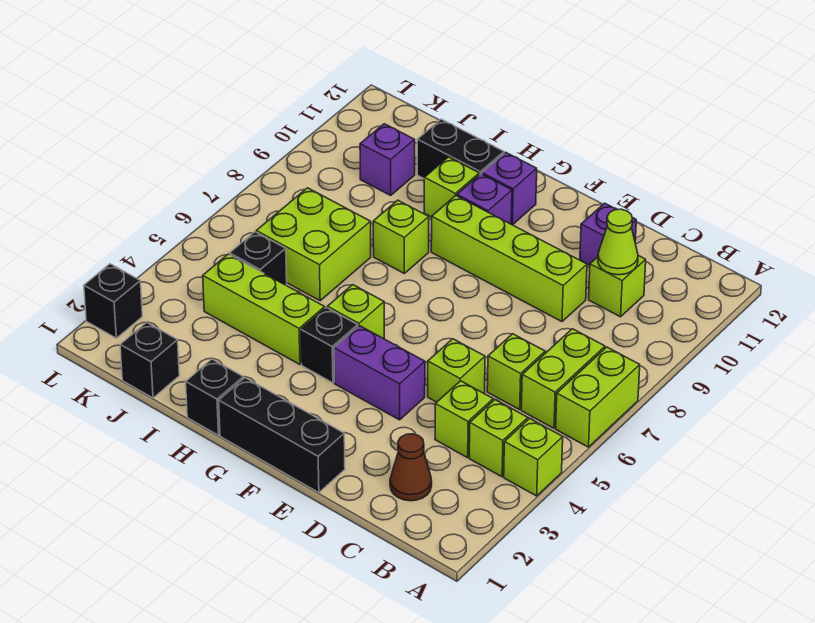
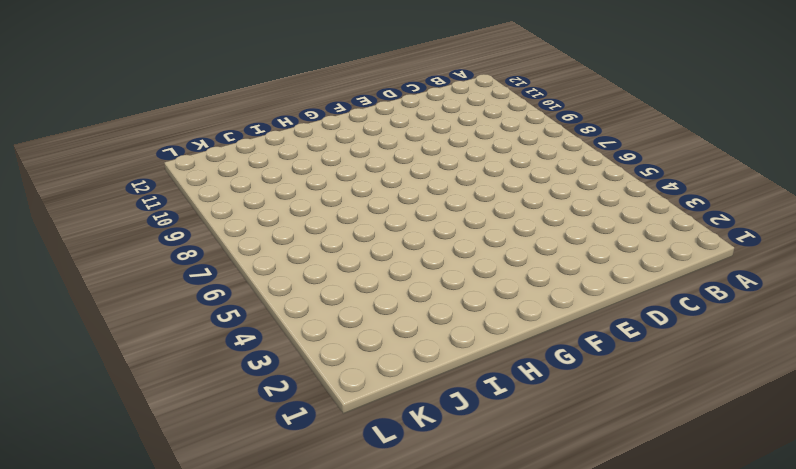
none -> lime brick A4 level 1
none -> lime brick A6:A7 level 1
none -> lime brick B4 level 1

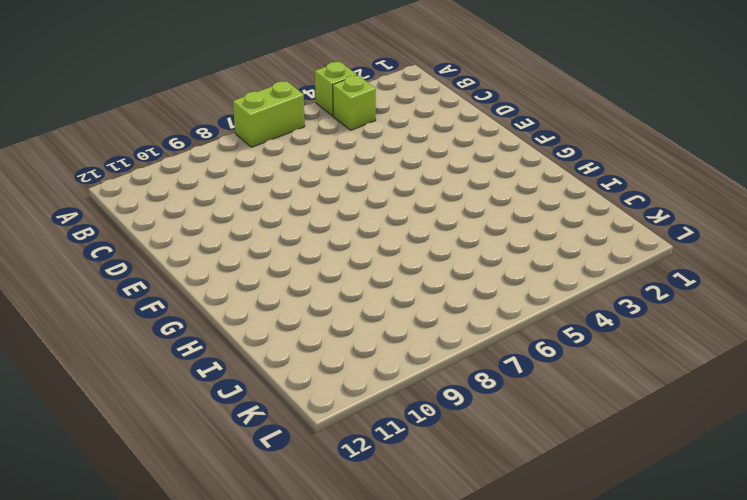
none -> lime brick B6:B7 level 1
none -> brown cone C2 level 1
none -> lime brick C4 level 1

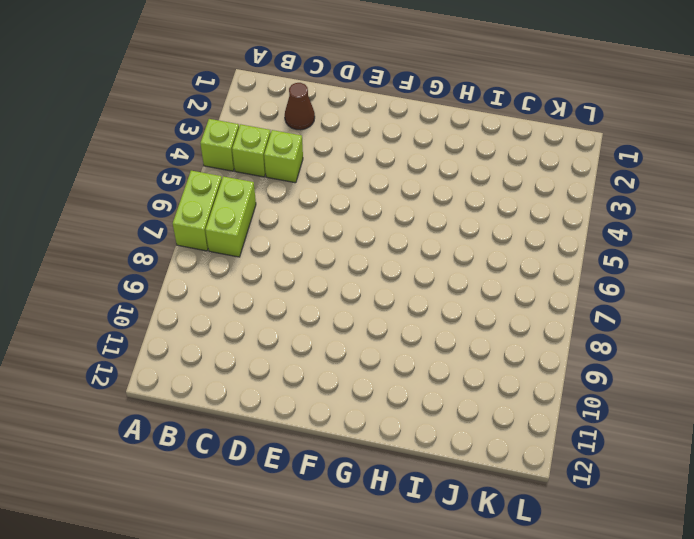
none -> lime brick C6 level 1
none -> lime brick C10 level 1
none -> lime brick D5 level 1

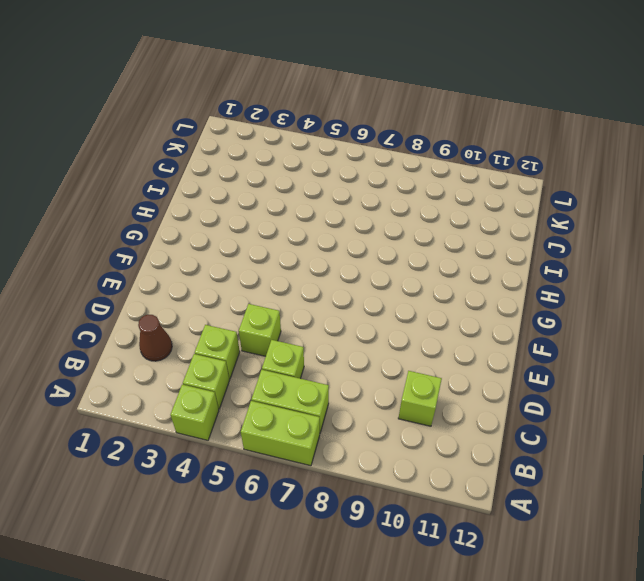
none -> lime brick D9:G9 level 1
none -> purple brick D11 level 1
none -> black brick E1:G1 level 1

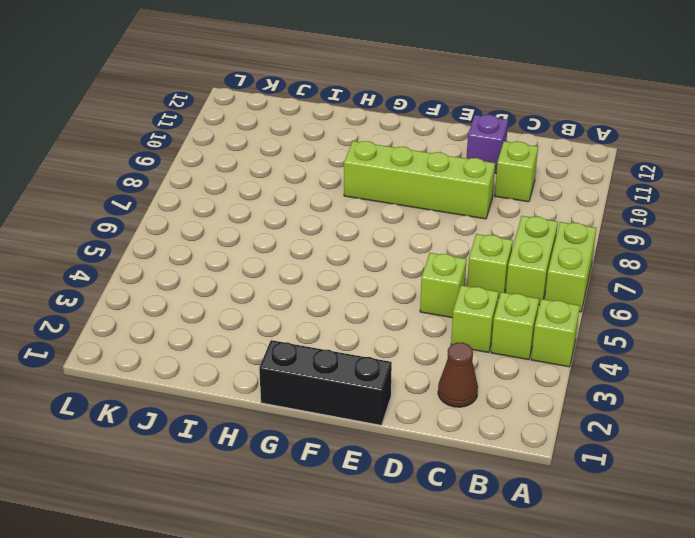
none -> purple brick E4:F4 level 1
none -> black brick G4 level 1
none -> lime brick G5 level 1

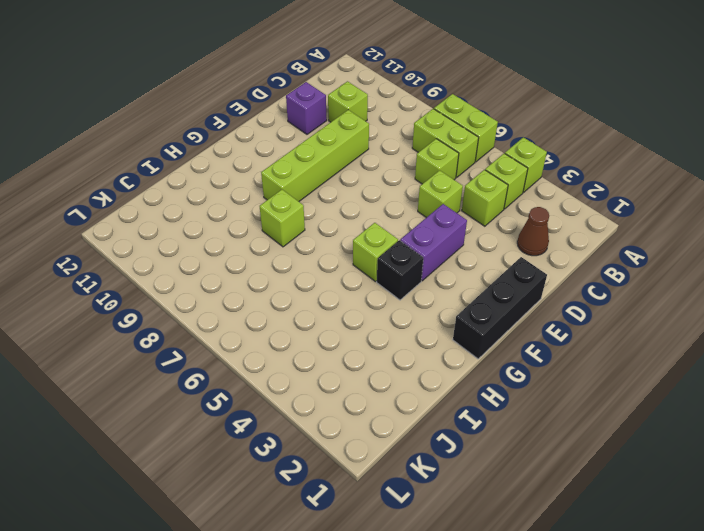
none -> purple brick G10 level 1
none -> purple brick G11 level 1
none -> black brick H1 level 1

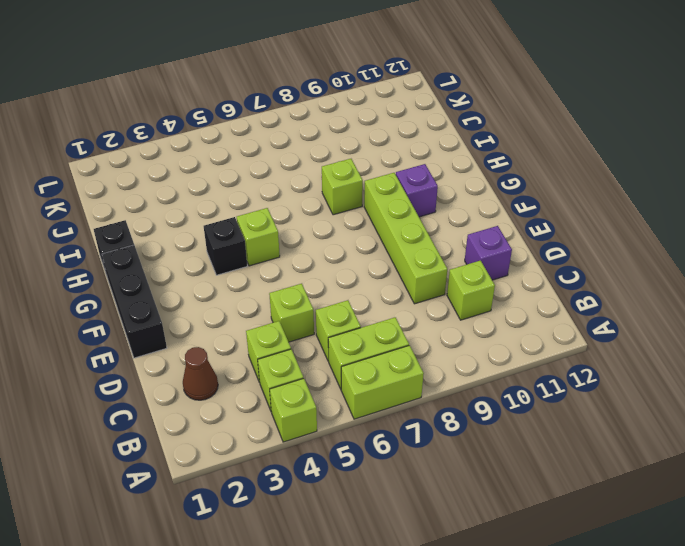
none -> purple brick E4:F4 level 1
none -> purple brick G11 level 1
none -> lime brick H4:J4 level 1

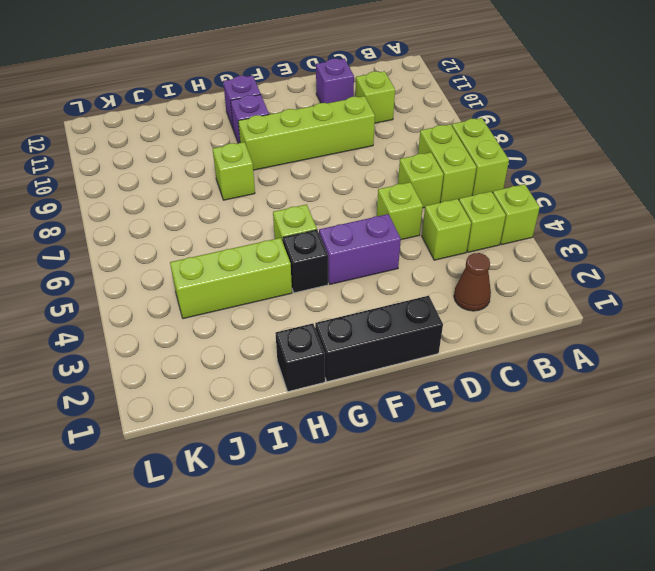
none -> lime brick H10 level 1
none -> black brick H11:I11 level 1
none -> lime brick I6:J7 level 1

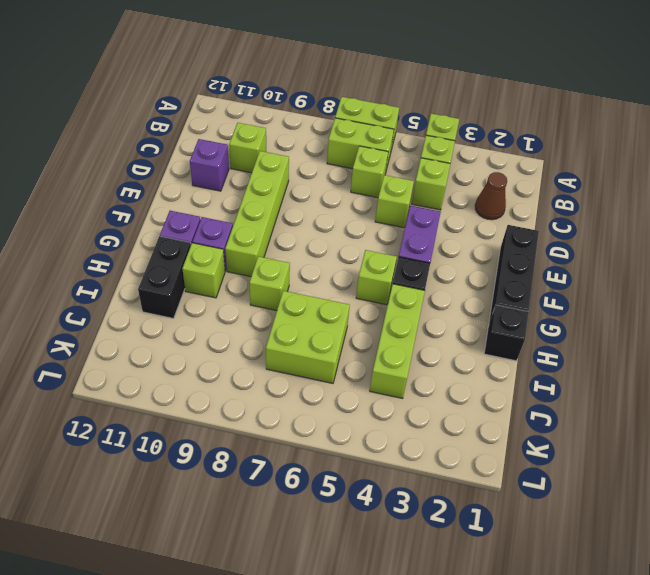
none -> black brick J1 level 1
none -> black brick J5 level 1
none -> purple brick J10 level 1

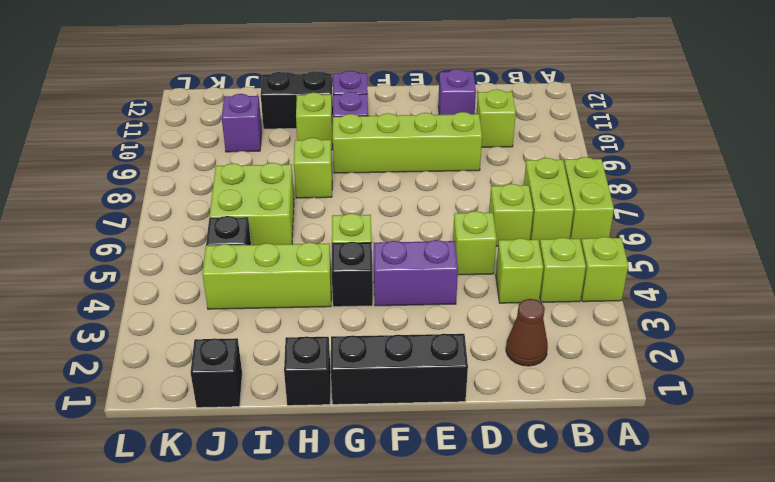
none -> black brick L2 level 1
none -> lime cone C10 level 2

